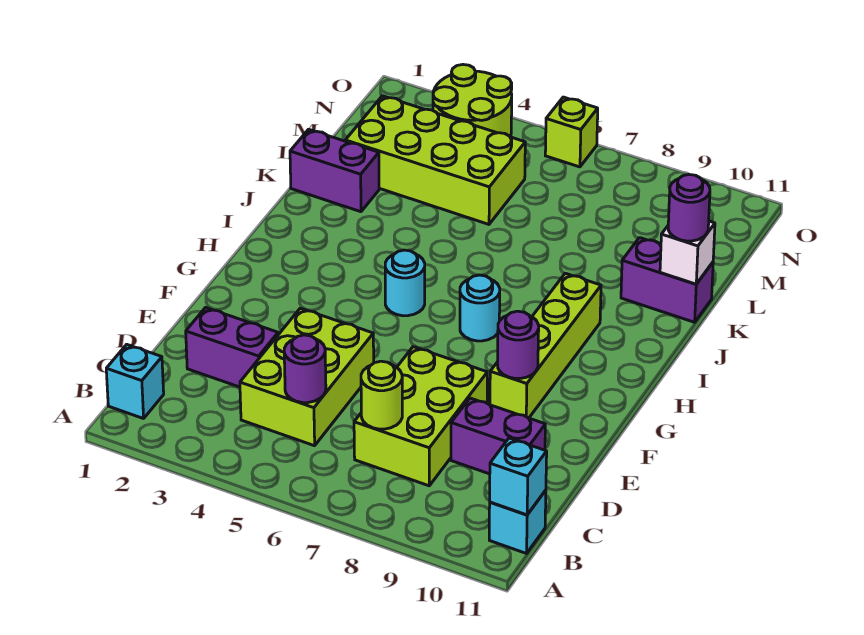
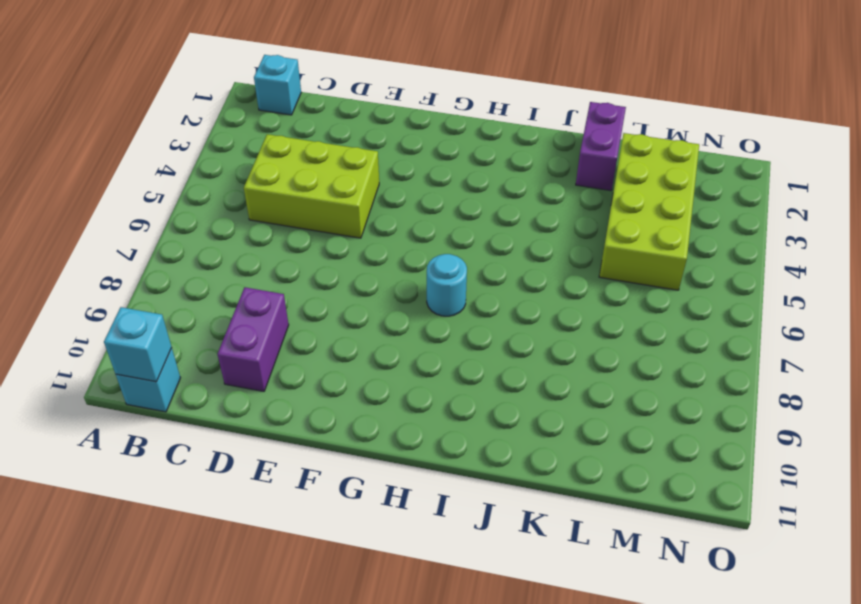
none -> lime brick C7:E8 level 1
none -> purple brick D2:D3 level 1
none -> lime brick F9:I9 level 1

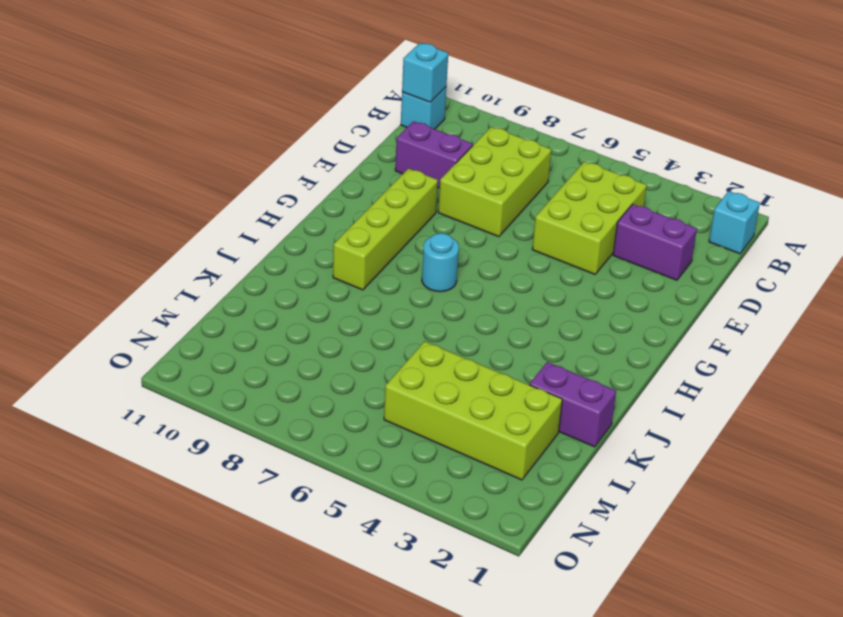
none -> cyan round brick H5 level 1
none -> purple brick K10:K11 level 1
none -> lime round brick N3:O4 level 1

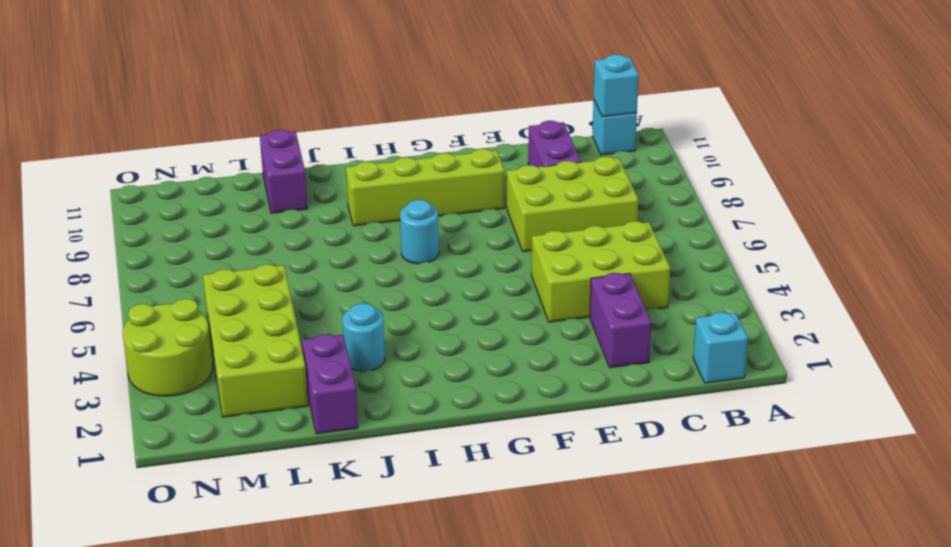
cyan round brick J3 level 1 -> cyan round brick H5 level 1
none -> lime brick O6 level 1
none -> purple round brick C5 level 2
none -> lime round brick C7 level 2

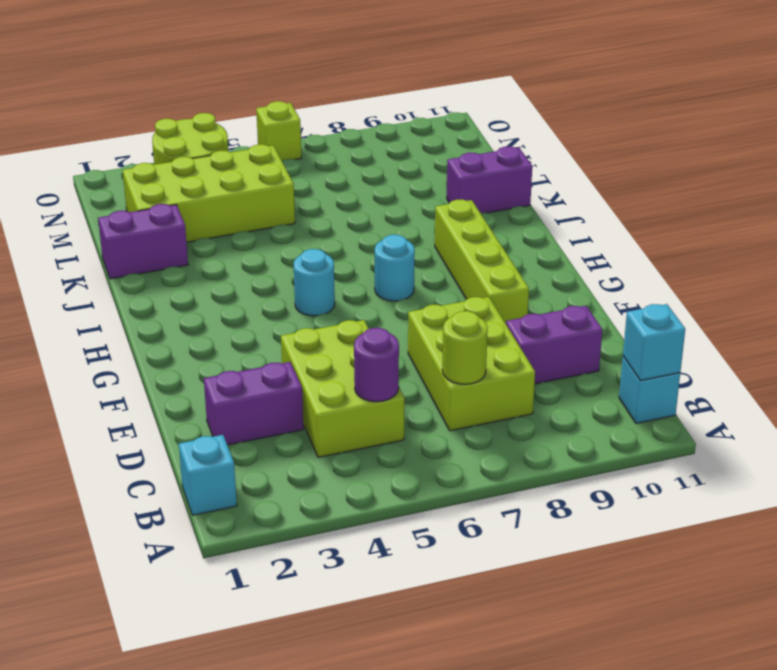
none -> purple round brick F9 level 2
none -> white brick K11 level 2
none -> purple round brick K11 level 3

